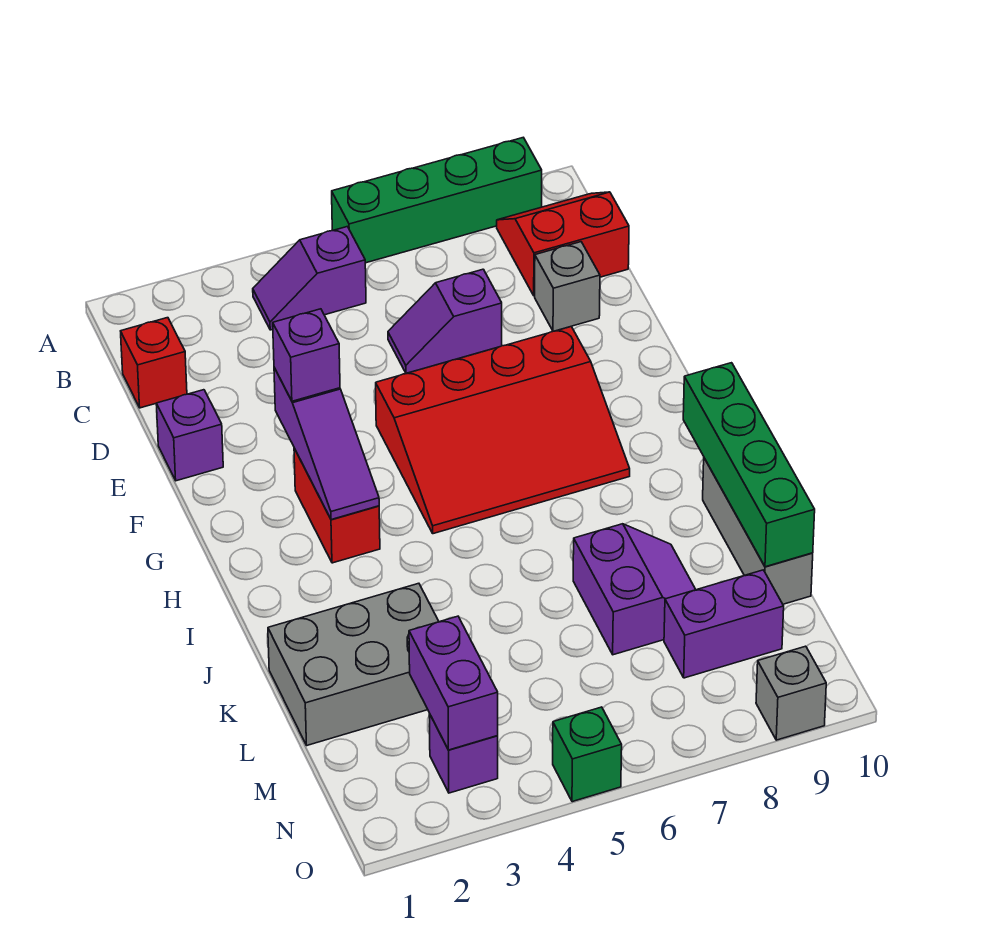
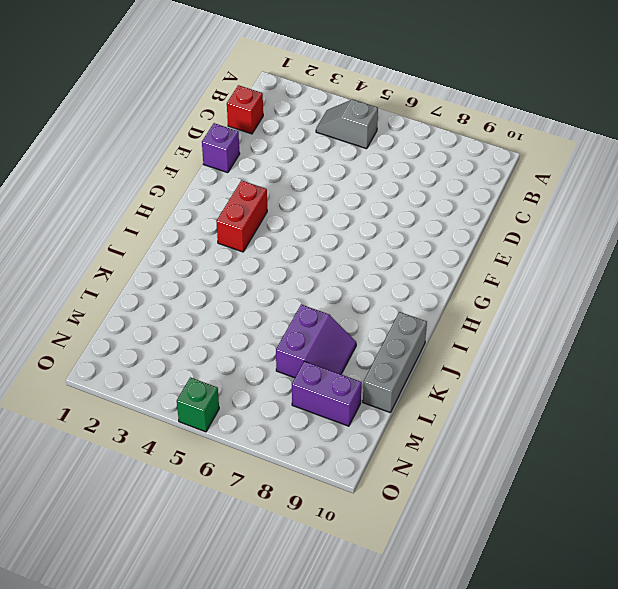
grey slope B4:B5 level 1 top 5 -> purple slope B4:B5 level 1 top 5
none -> green brick A6:A9 level 1
none -> red slope B9:C10 level 1 top C
none -> purple slope D6:D7 level 1 top 7

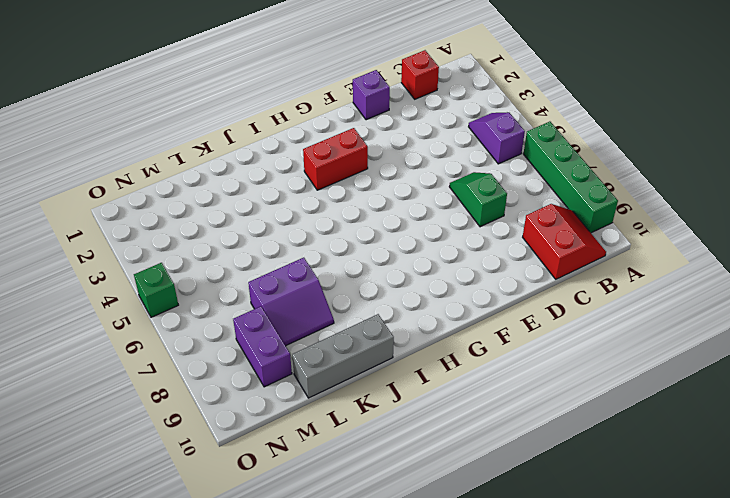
green slope D6:D7 level 1 top 7 -> purple slope D6:D7 level 1 top 7
none -> grey brick D9 level 1
none -> red slope F5:H8 level 1 top F
none -> grey brick K1:L3 level 1

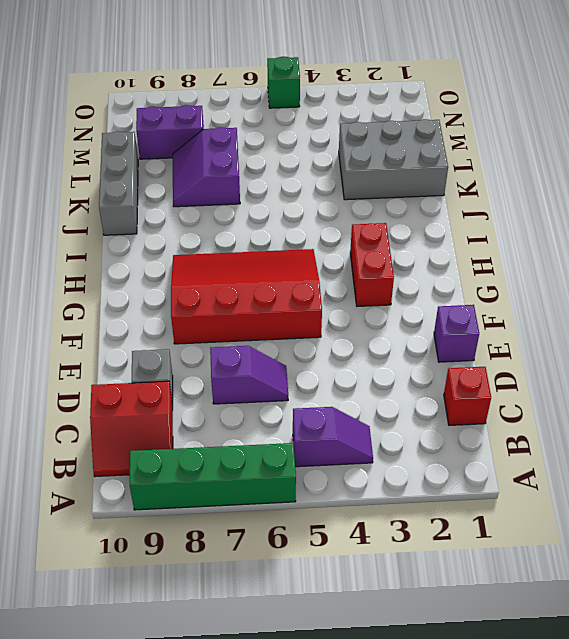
none -> purple brick N3 level 1
none -> grey brick O9 level 1
none -> purple slope F3:H3 level 2 top F

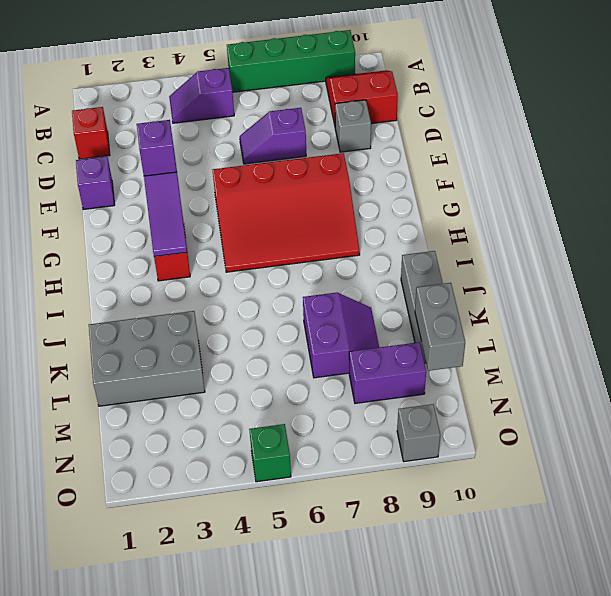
grey brick L10:M10 level 2 -> green brick I10:L10 level 2
none -> purple brick N3 level 1
none -> purple brick M3:N3 level 2

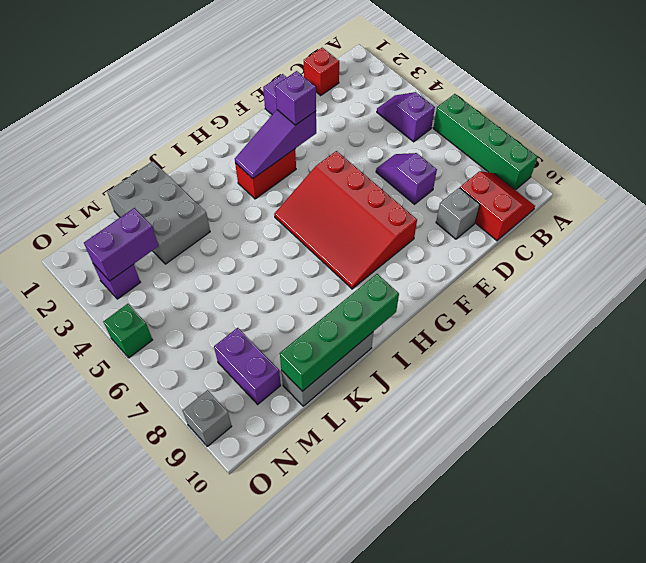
none -> purple slope K7:L8 level 1 top 7

